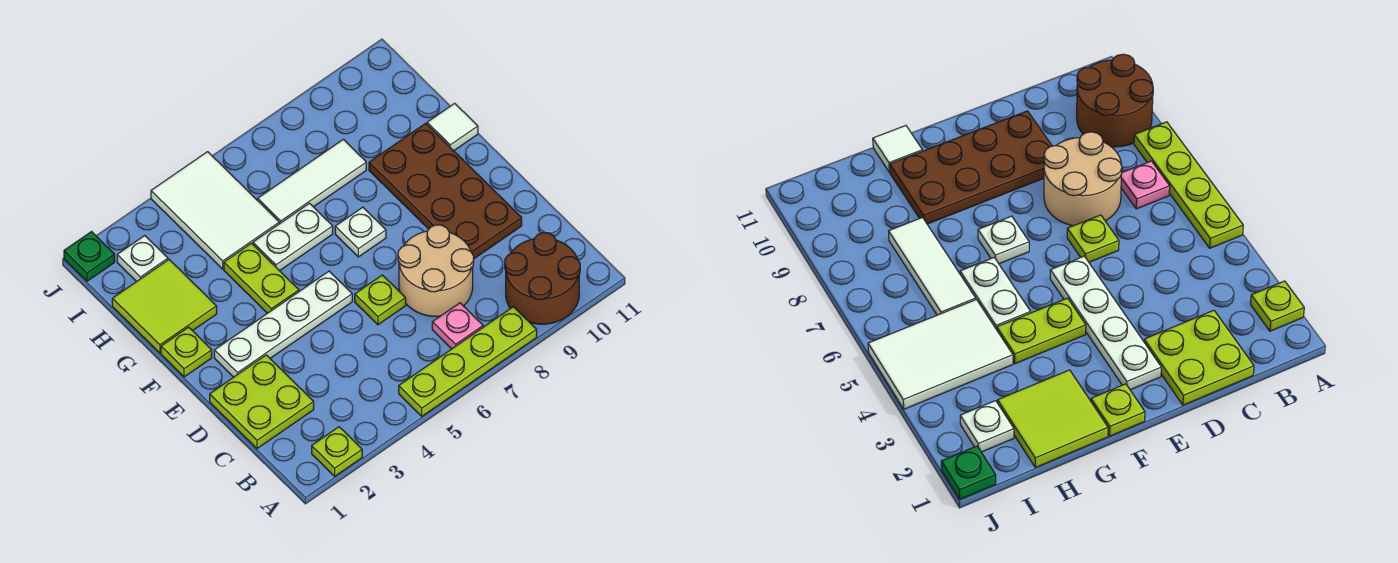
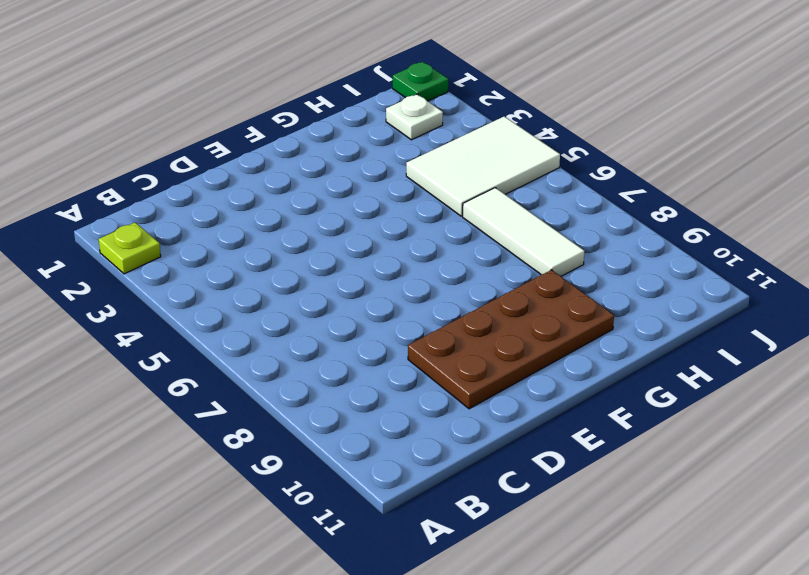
none -> lime plate A5:A8 level 1
none -> brown round brick A9:B10 level 1
none -> pink plate B7 level 1

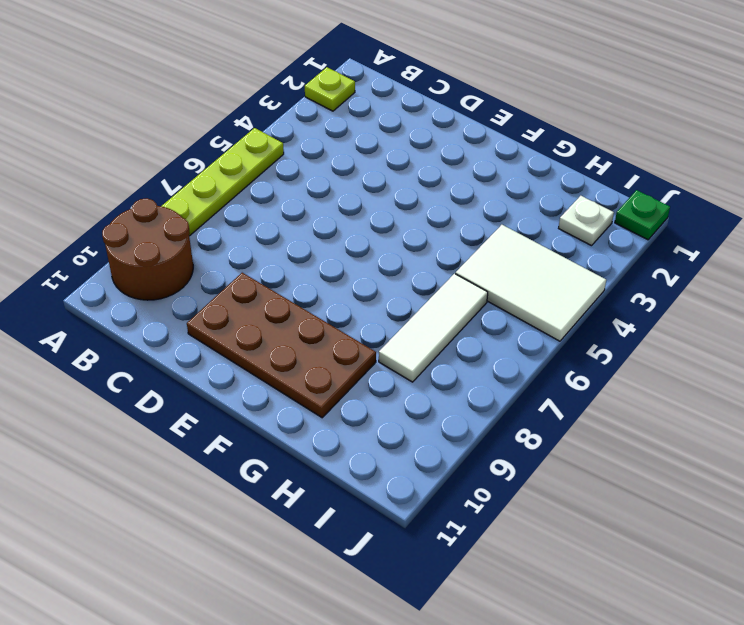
none -> pink plate B7 level 1
none -> lime plate C1:D2 level 1
none -> tan round brick C7:D8 level 1

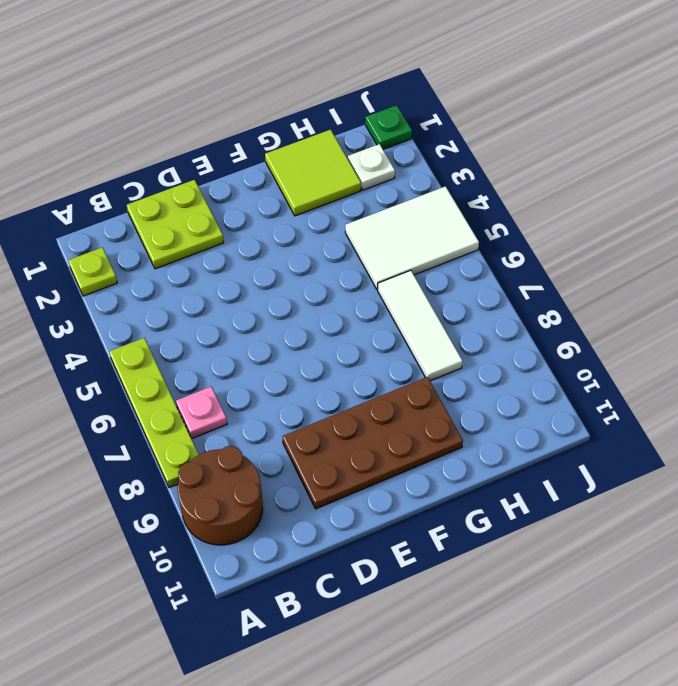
none -> tan round brick C7:D8 level 1
none -> lime plate D6 level 1
none -> white plate E2:E5 level 1

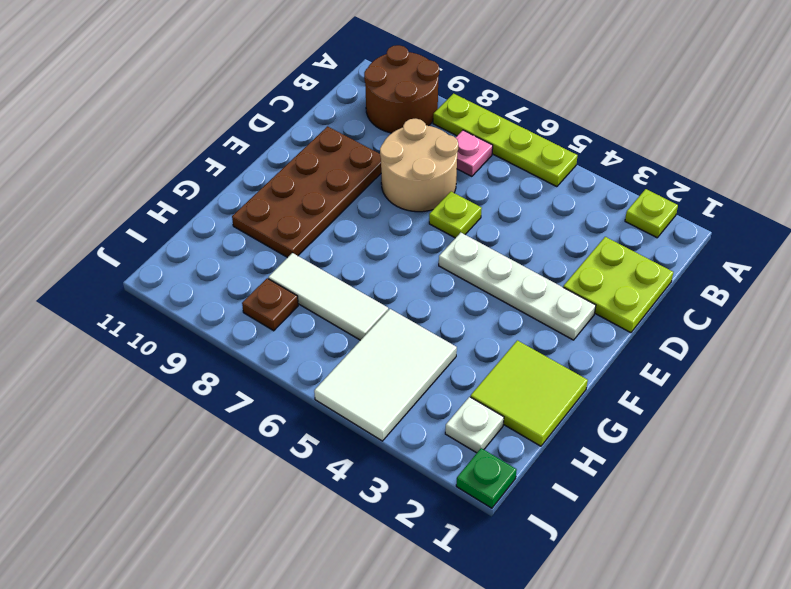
brown plate I8 level 1 -> none
none -> lime plate F1 level 1
none -> lime plate F4:G4 level 1
none -> white plate F7 level 1

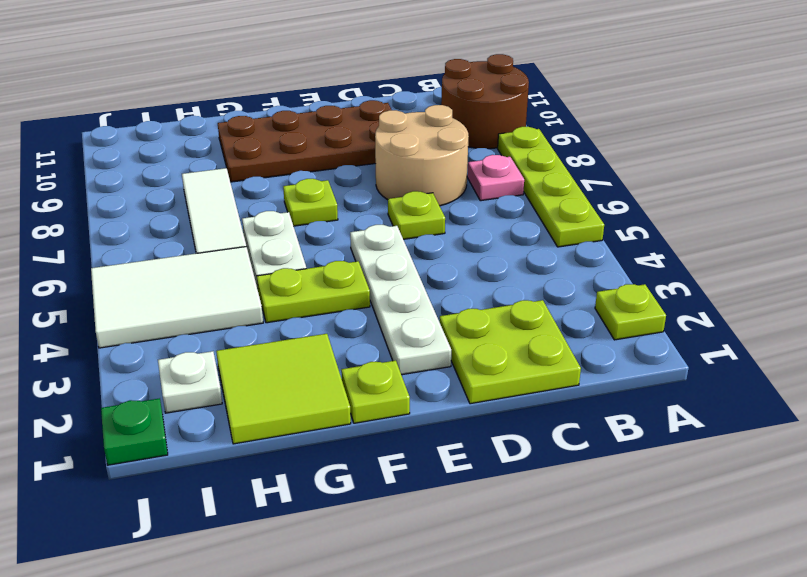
lime plate F7 level 1 -> white plate F7 level 1
none -> white tile G11 level 1

